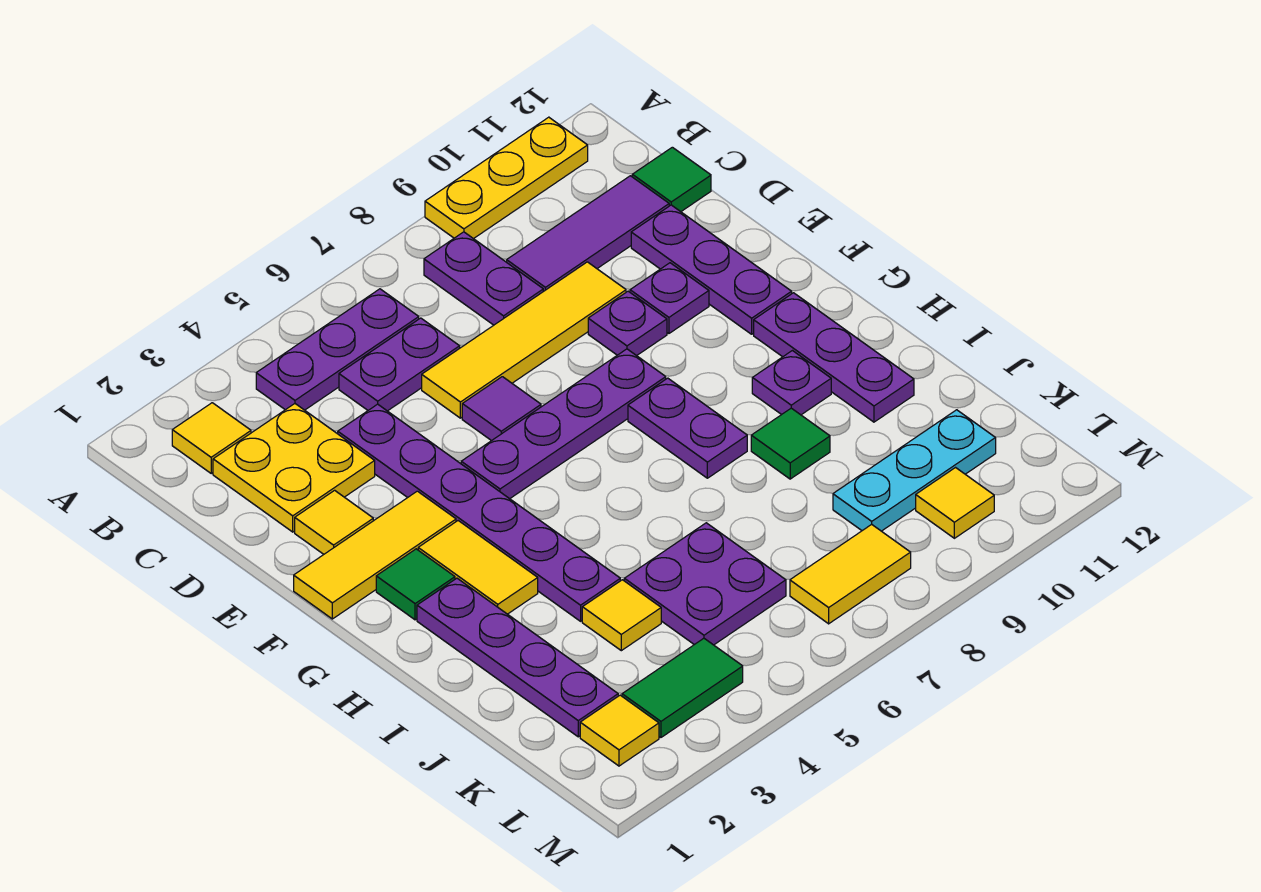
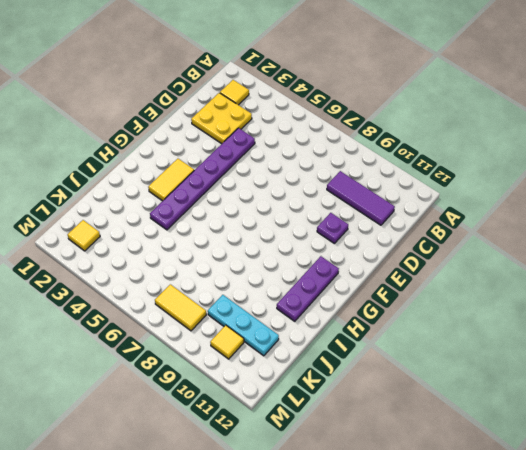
none -> yellow plate A9:A11 level 1
none -> purple plate B4:B6 level 1
none -> purple plate B8:C8 level 1
none -> purple plate C5:C6 level 1

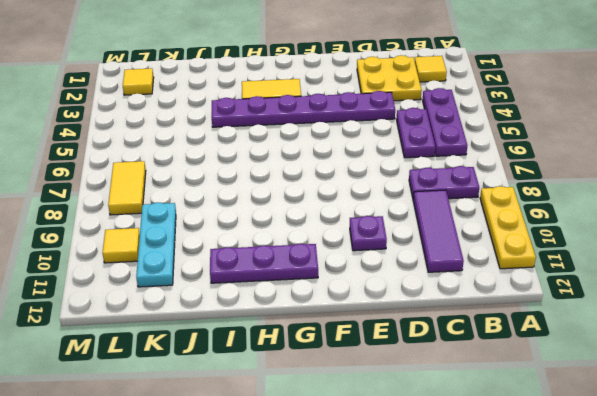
none -> green tile C12 level 1
none -> yellow tile D6:D9 level 1
none -> purple plate D11:F11 level 1
none -> yellow tile E2 level 1

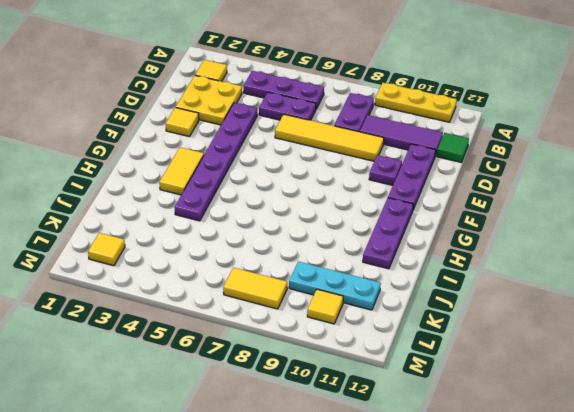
none -> purple tile E6 level 1
none -> purple plate E9 level 1
none -> yellow tile F1:F3 level 1
none -> purple plate F5:F8 level 1

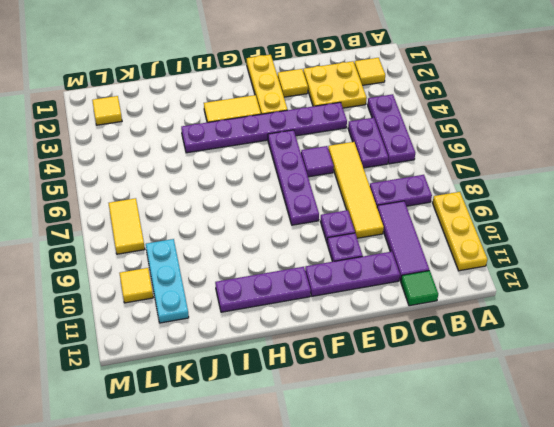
yellow plate F1:F3 level 1 -> yellow tile F1:F3 level 1
none -> green tile G2 level 1
none -> purple plate G8:H8 level 1
none -> purple plate H2:K2 level 1
none -> purple plate H10 level 1

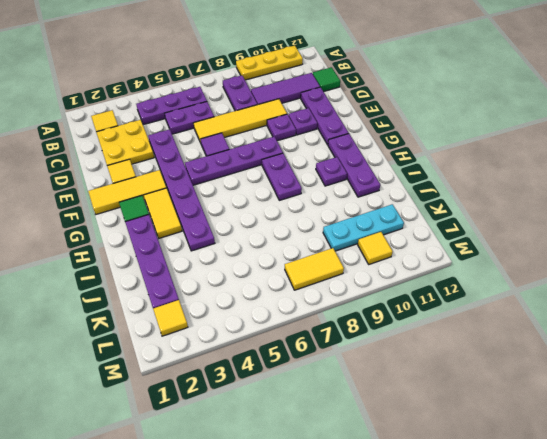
none -> green tile I9 level 1
none -> yellow tile J4 level 1
none -> purple plate J5:K6 level 1
none -> green tile L3:L4 level 1

